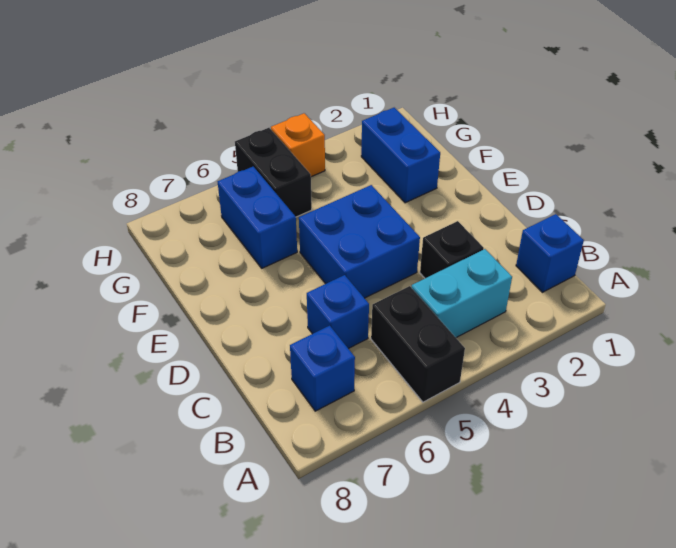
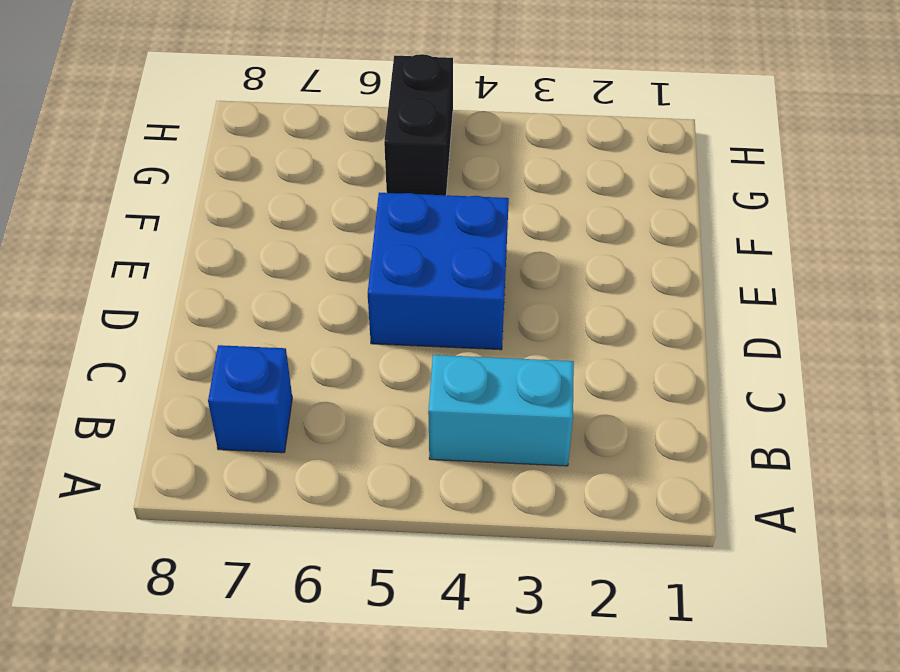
none -> black brick A5:B5 level 1
none -> blue brick B1 level 1

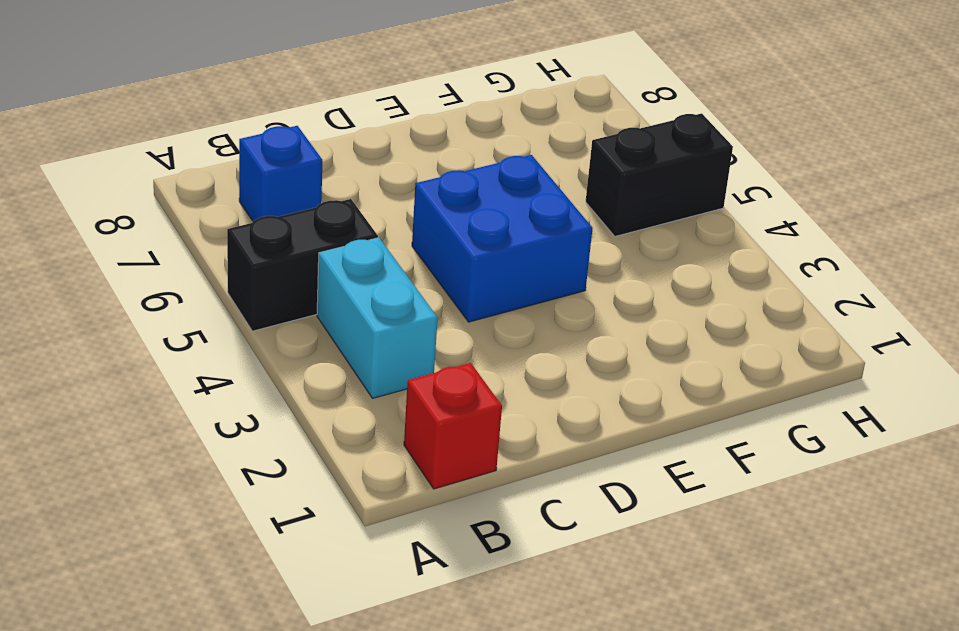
red brick B1 level 1 -> blue brick B1 level 1
none -> black brick C3 level 1
none -> blue brick C6 level 1

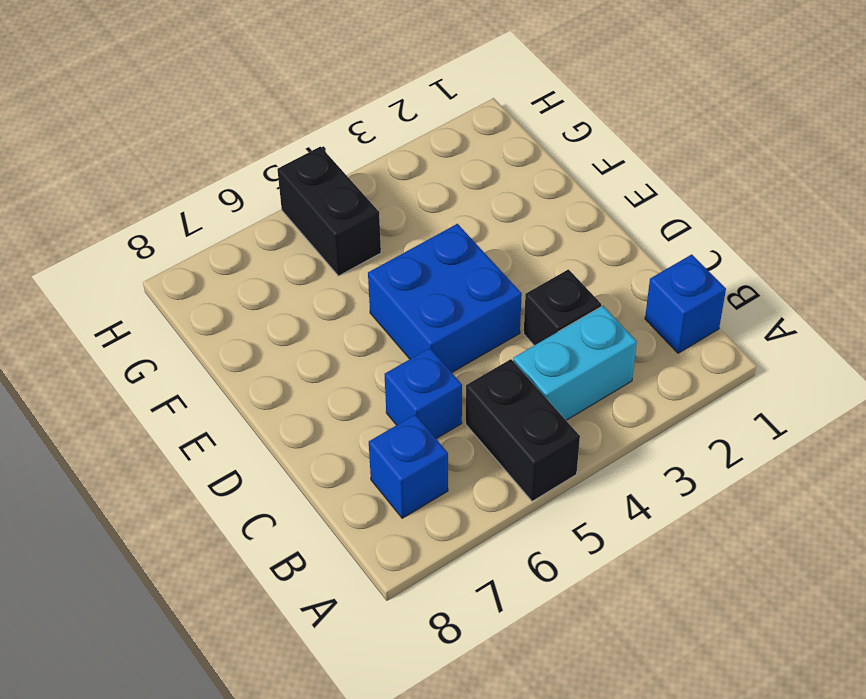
none -> blue brick F2:G2 level 1
none -> blue brick F6:G6 level 1

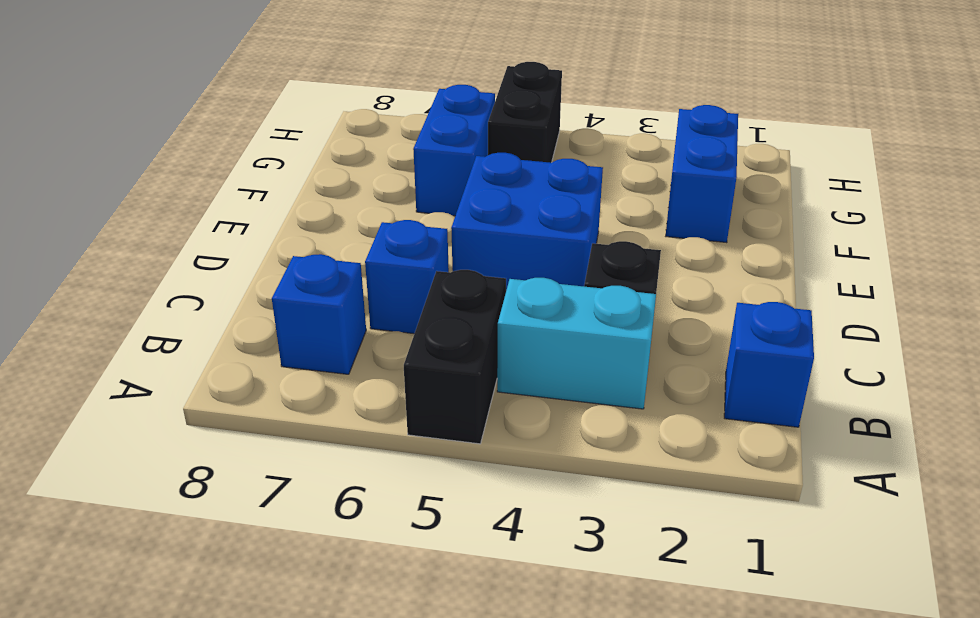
none -> orange brick H4 level 1

